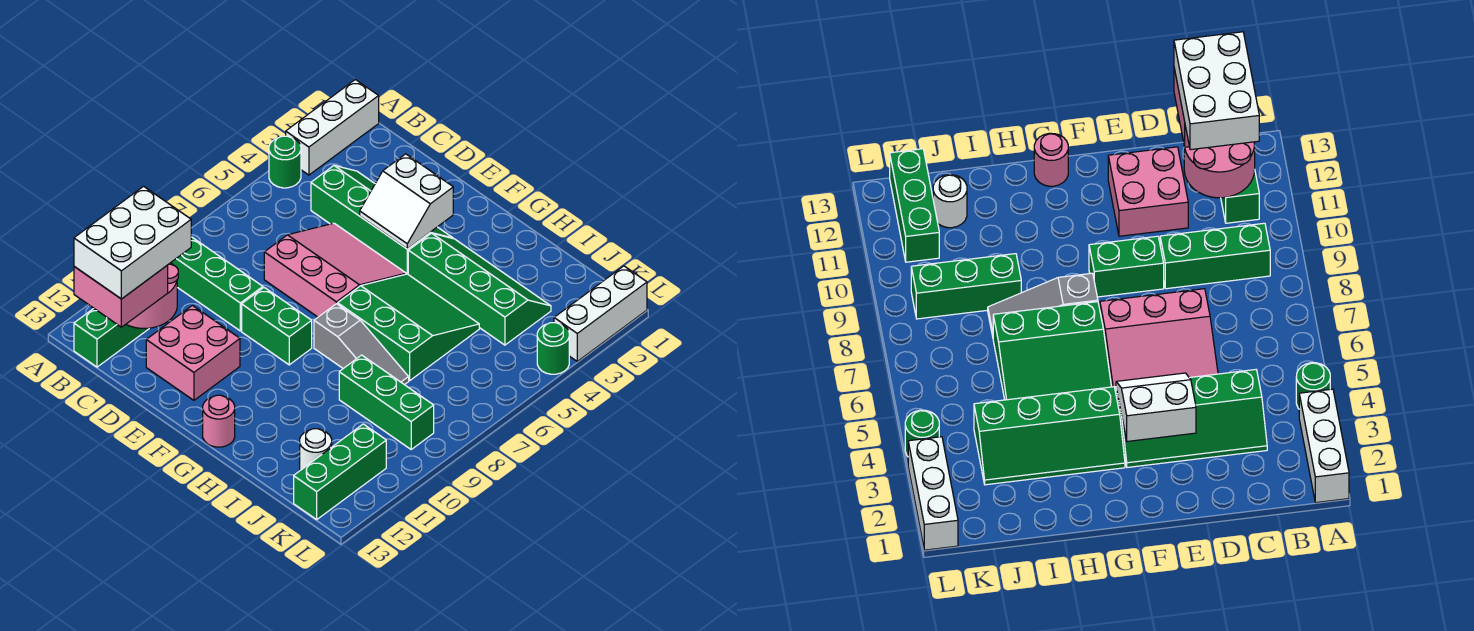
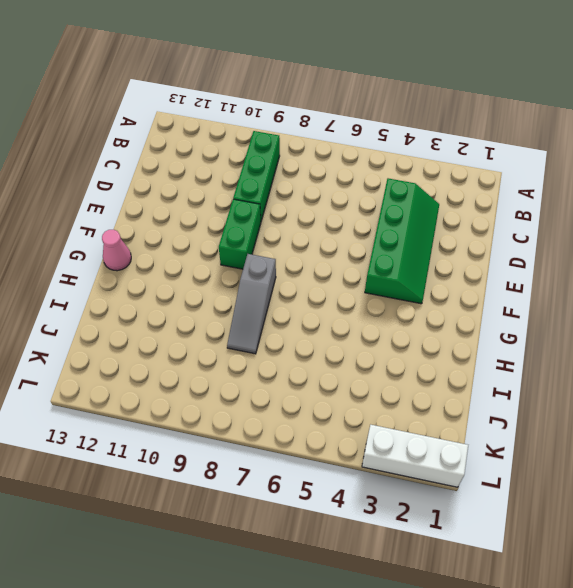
pink cone G13 level 1 -> pink round brick G13 level 1
none -> white brick A1:A3 level 1
none -> green round brick A4 level 1
none -> green brick B11:B13 level 1

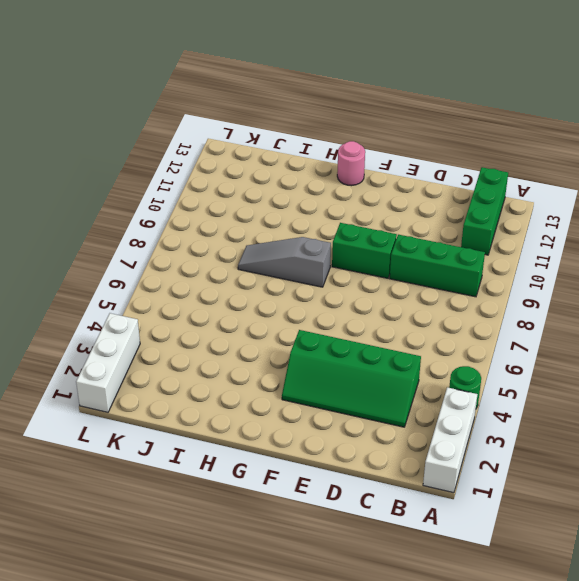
none -> pink slope D5:F7 level 1 top 7
none -> pink brick D11:E12 level 1
none -> green slope G3:J4 level 1 top 4

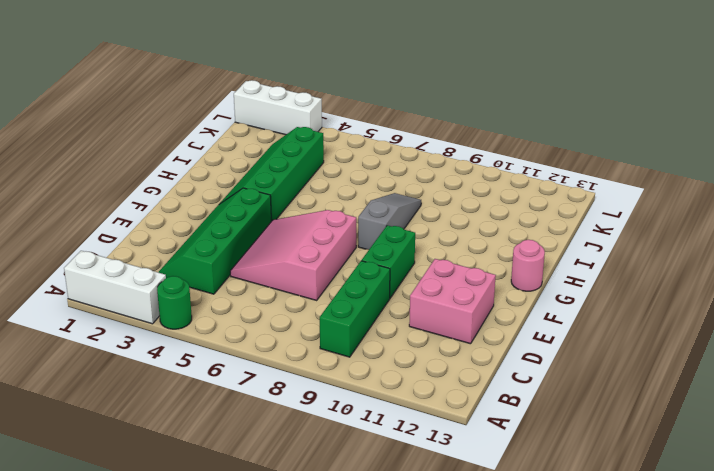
none -> green brick B11:B13 level 1
none -> green slope G5:I7 level 1 top 7
none -> green brick I9:K9 level 1

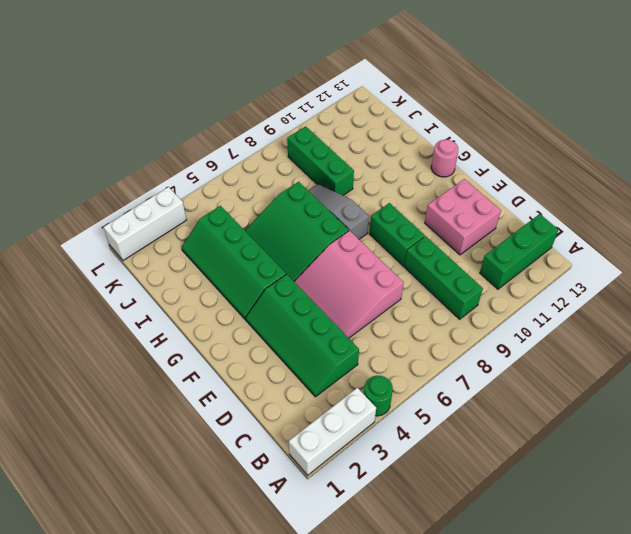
none -> white round brick J12 level 1
none -> green brick K11:K13 level 1
none -> green round brick L4 level 1

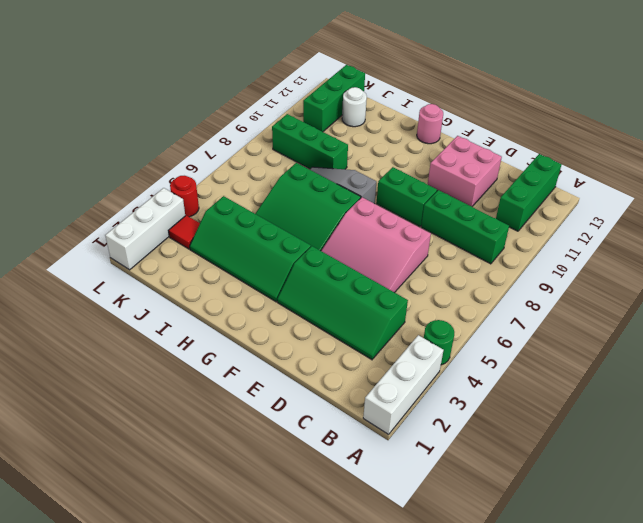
red tile K3 level 1 -> none
red round brick L4 level 1 -> green round brick L4 level 1
none -> pink round brick B11:C12 level 2
none -> white slope E3:F4 level 2 top 3
none -> pink brick B12:C13 level 3

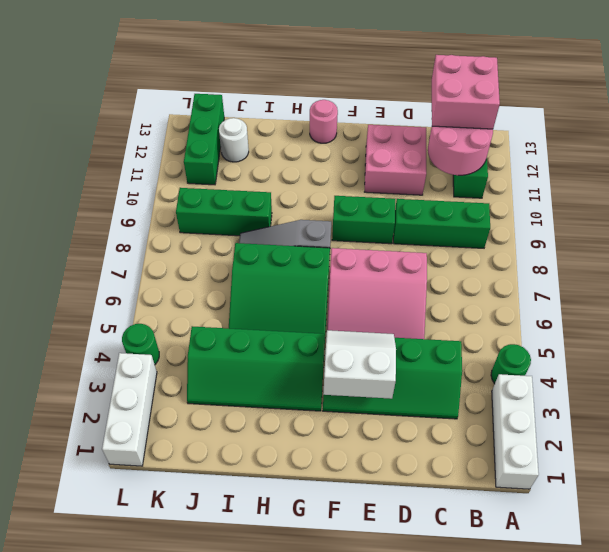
none -> white brick B11:C13 level 4

